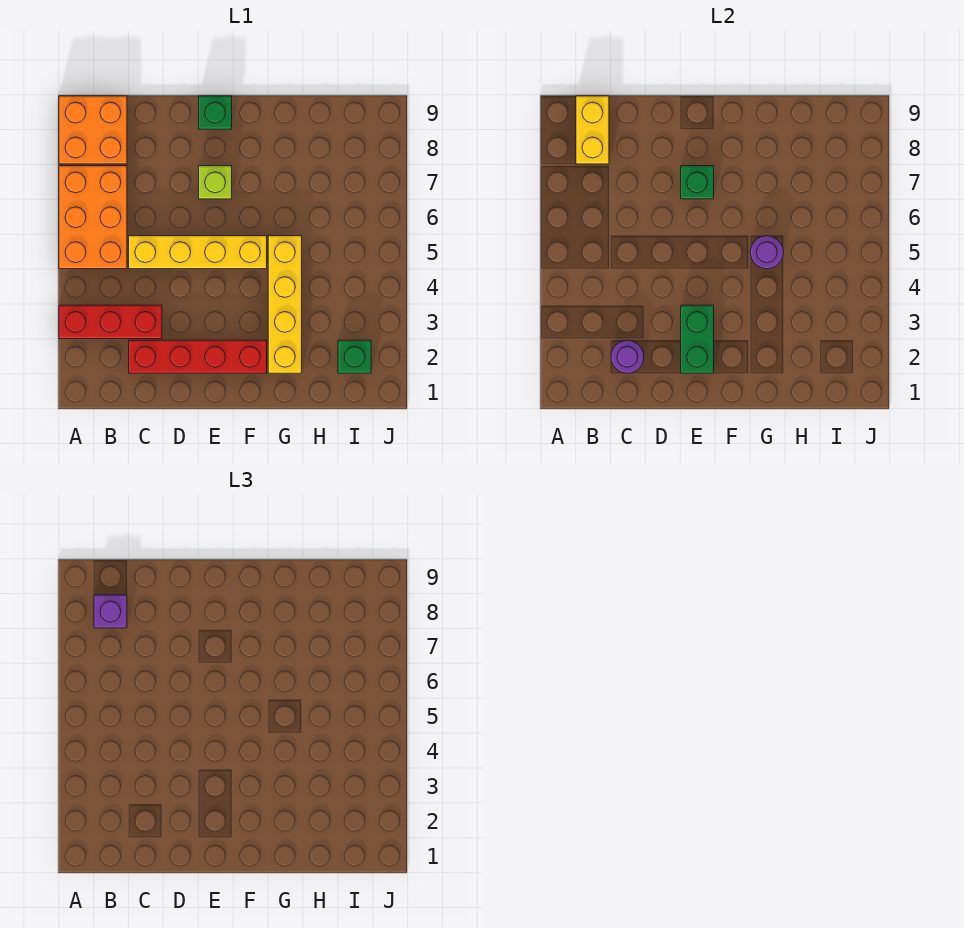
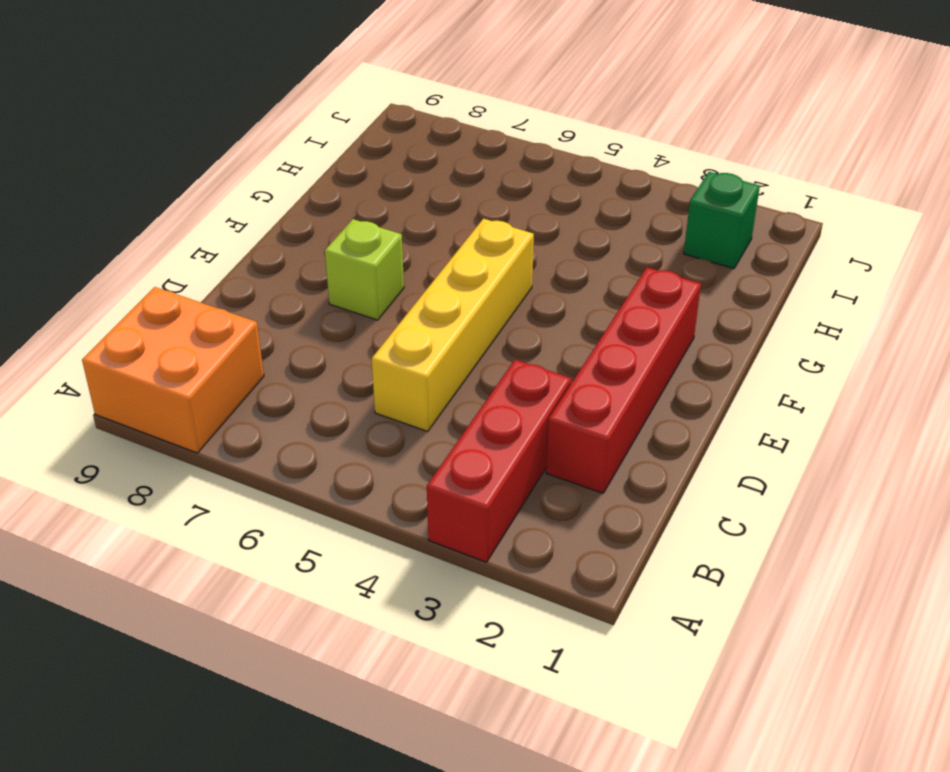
none -> orange brick A5:B7 level 1
none -> green brick E9 level 1
none -> yellow brick G2:G5 level 1

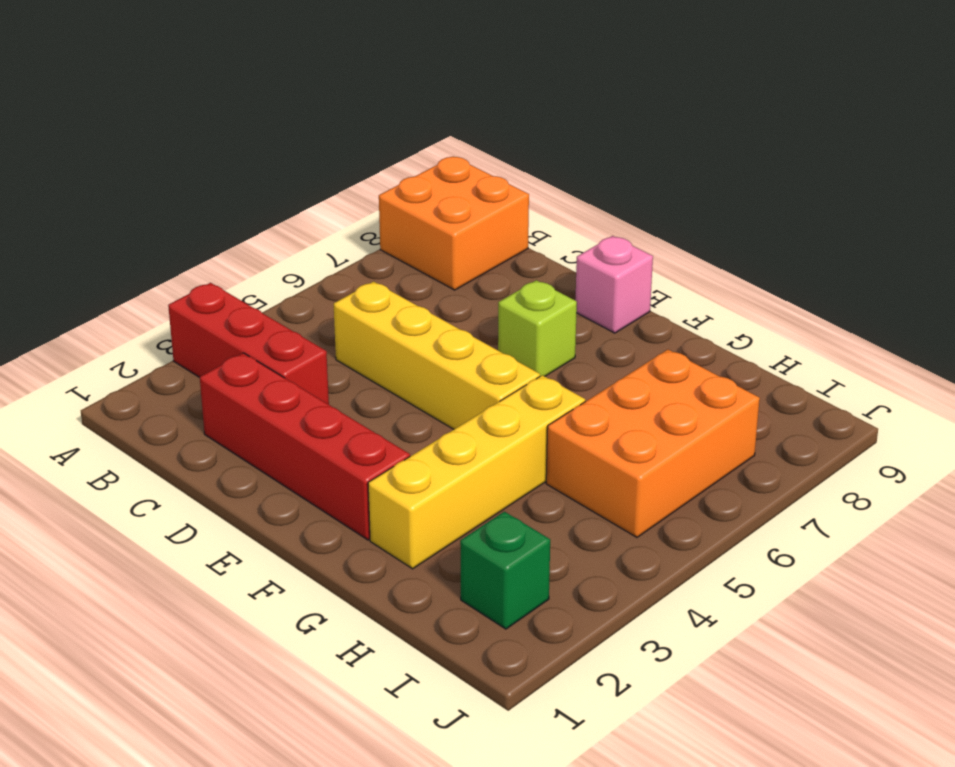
pink brick E9 level 1 -> green brick E9 level 1
orange brick H5:I7 level 1 -> orange brick A5:B7 level 1
none -> yellow brick B8:B9 level 2
none -> purple round brick C2 level 2
none -> green brick E2:E3 level 2

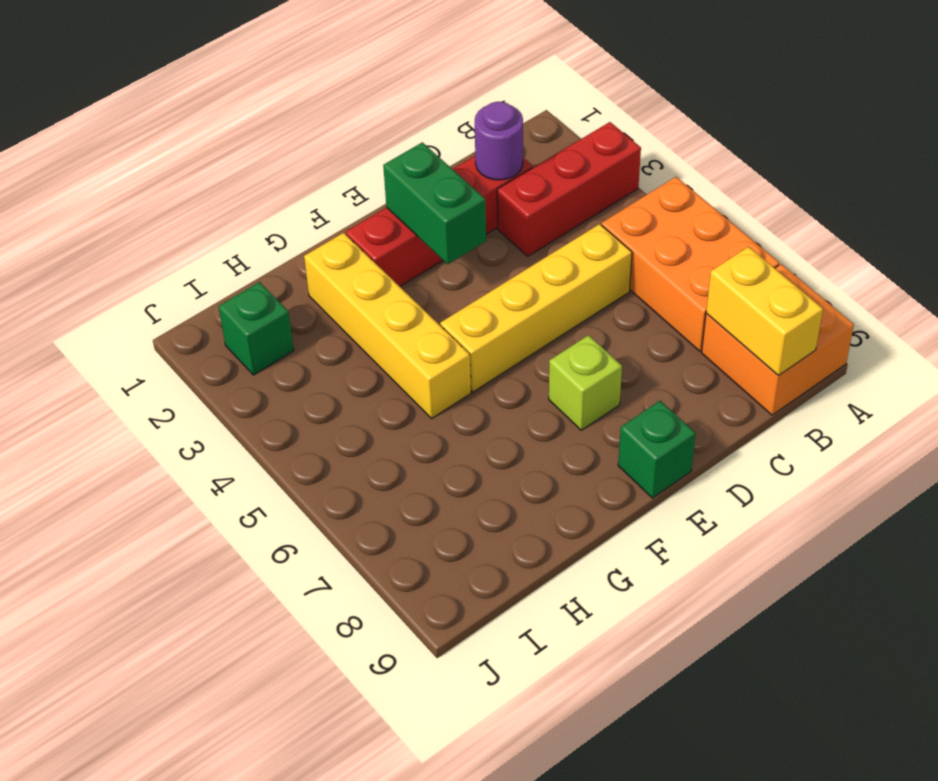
none -> green brick E7 level 2
none -> purple round brick G5 level 2
none -> purple brick B8 level 3

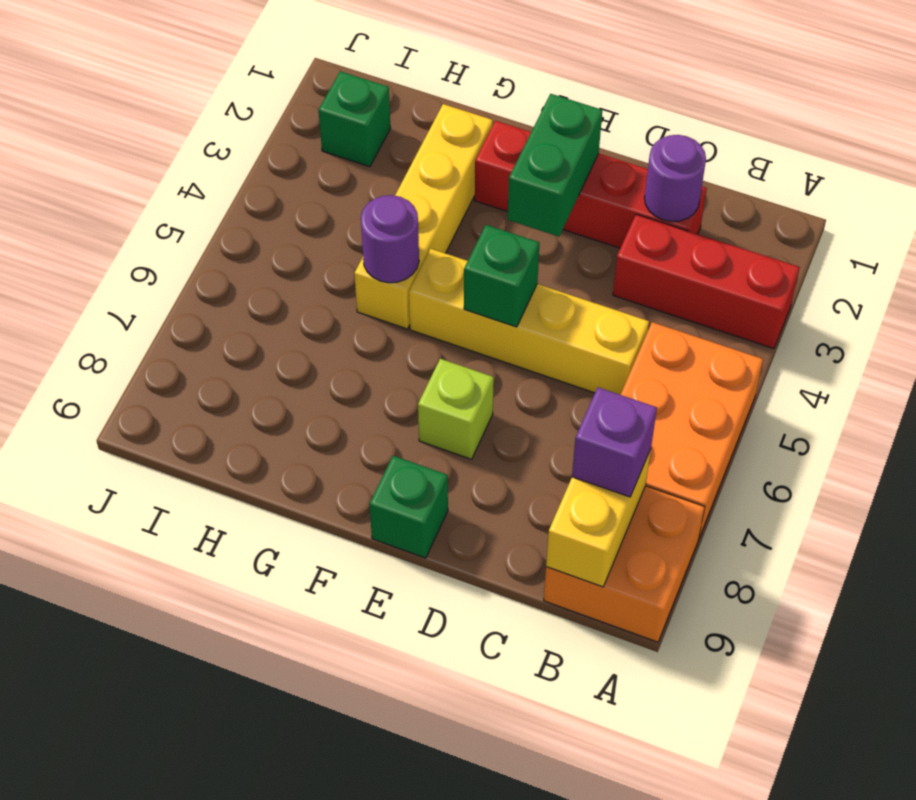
green brick E5 level 2 -> green brick E7 level 2

